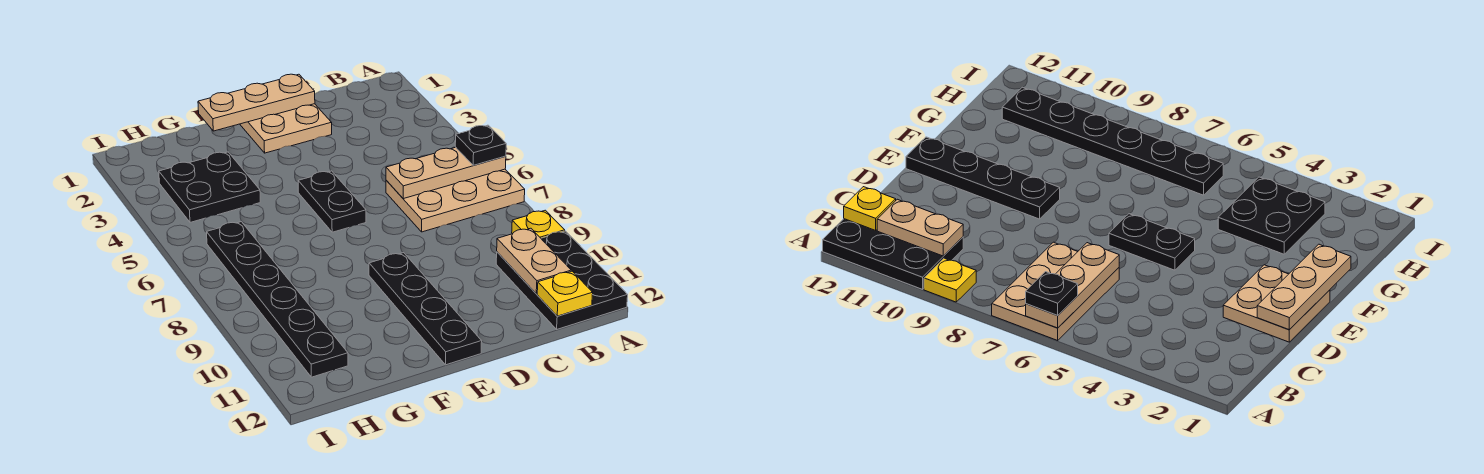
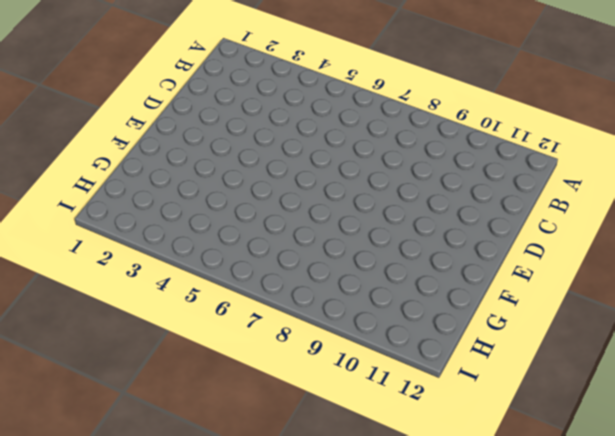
none -> tan plate A6:C7 level 1
none -> yellow plate A9 level 1
none -> black plate A10:B12 level 1

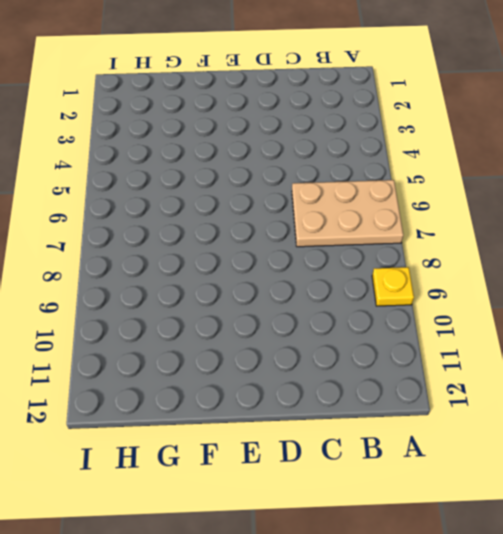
none -> black plate A10:B12 level 1
none -> tan plate D1:E2 level 1
none -> black plate E5:E6 level 1

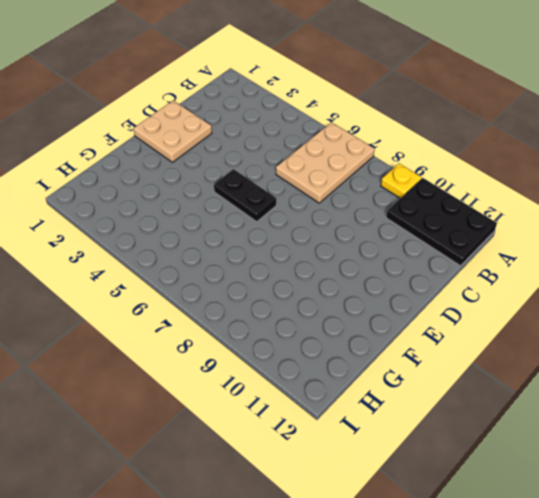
none -> black plate E9:E12 level 1
none -> black plate G3:H4 level 1
none -> black plate H6:H11 level 1

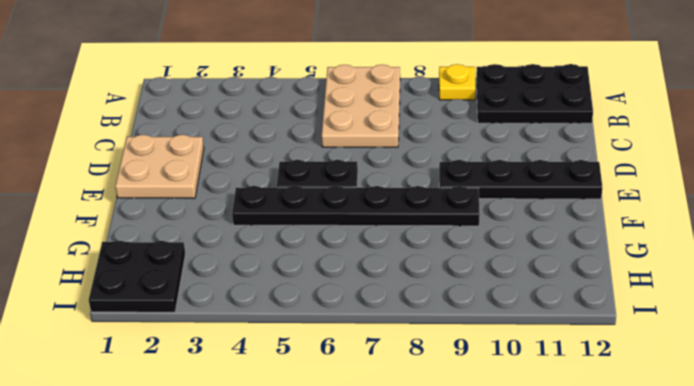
black plate F4:F9 level 1 -> black plate H6:H11 level 1
black plate H1:I2 level 1 -> black plate G3:H4 level 1
none -> tan plate A6:C6 level 2
none -> tan plate B10:B11 level 2
none -> yellow plate B12 level 2

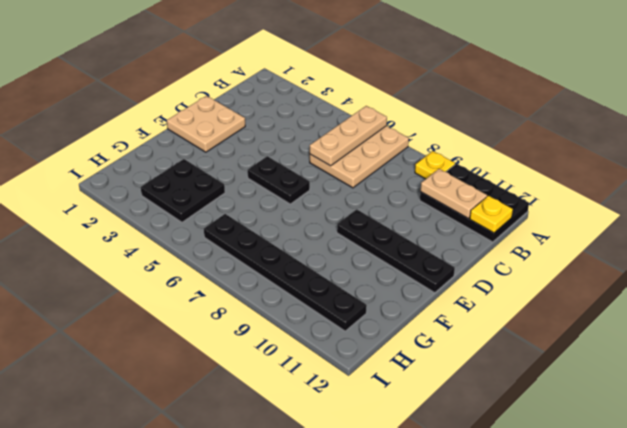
none -> tan plate D1:F1 level 2
none -> black plate A6 level 3

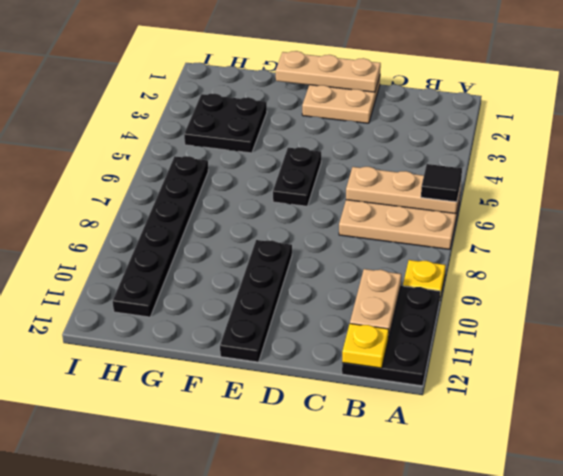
black tile A6 level 3 -> black plate A6 level 3

